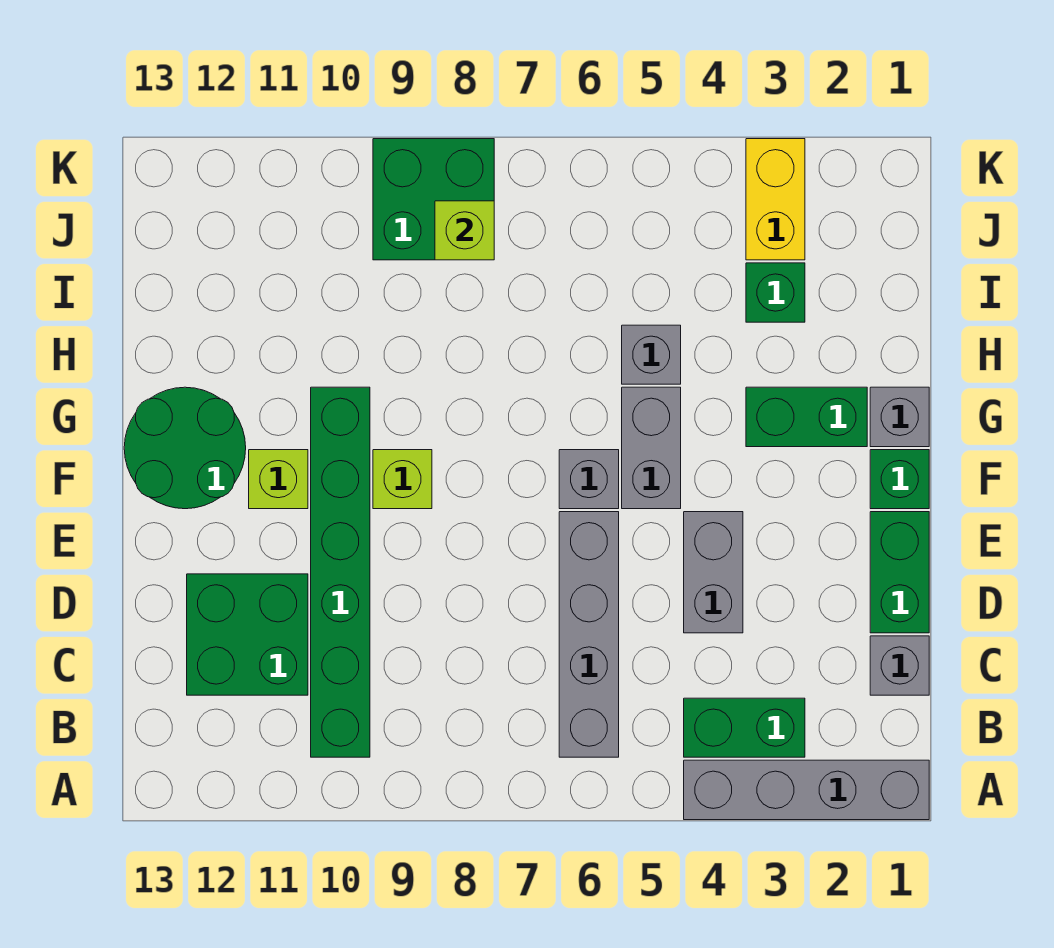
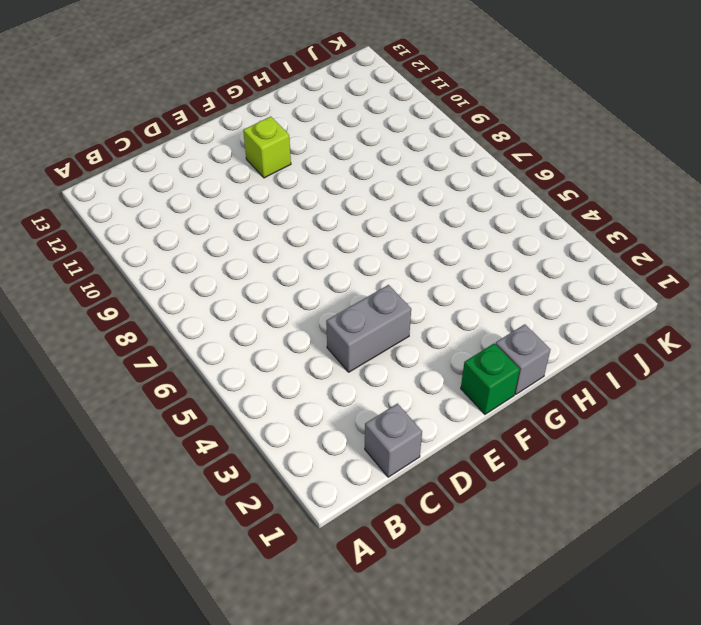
none -> grey brick A1:A4 level 1
none -> green brick B3:B4 level 1
none -> grey brick B6:E6 level 1

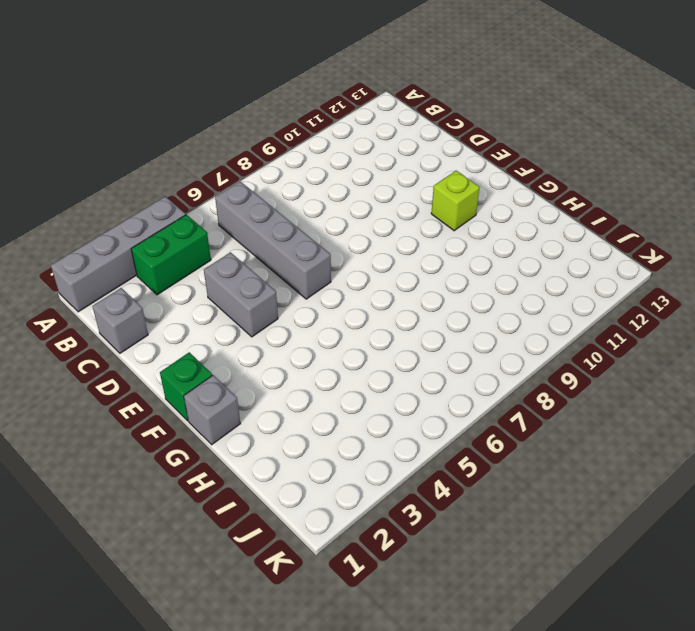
none -> green brick B10:G10 level 1
none -> green brick C11:D12 level 1
none -> green brick D1:E1 level 1

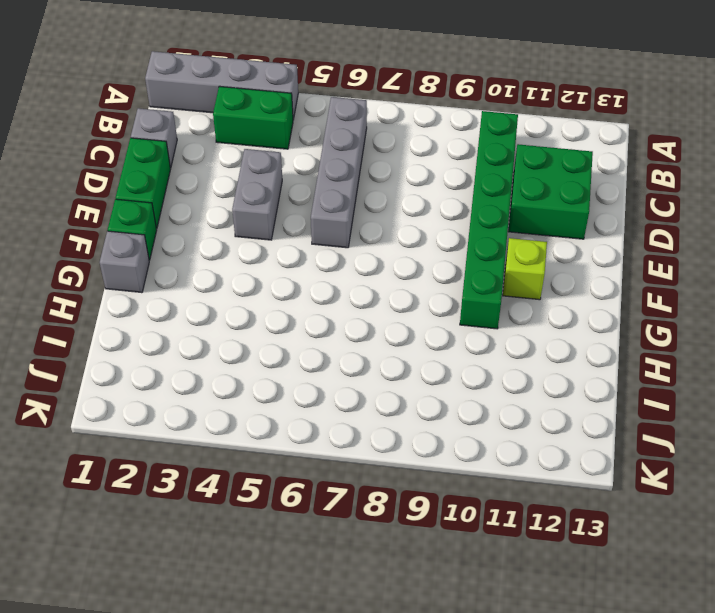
none -> grey brick F5:G5 level 1
none -> grey brick F6 level 1
none -> lime brick F9 level 1

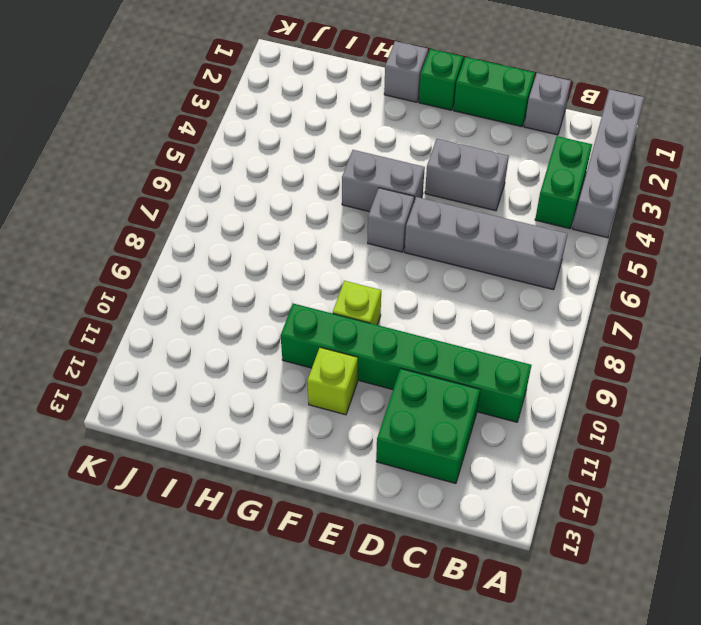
none -> green round brick F12:G13 level 1
none -> green brick G2:G3 level 1
none -> grey brick H5 level 1

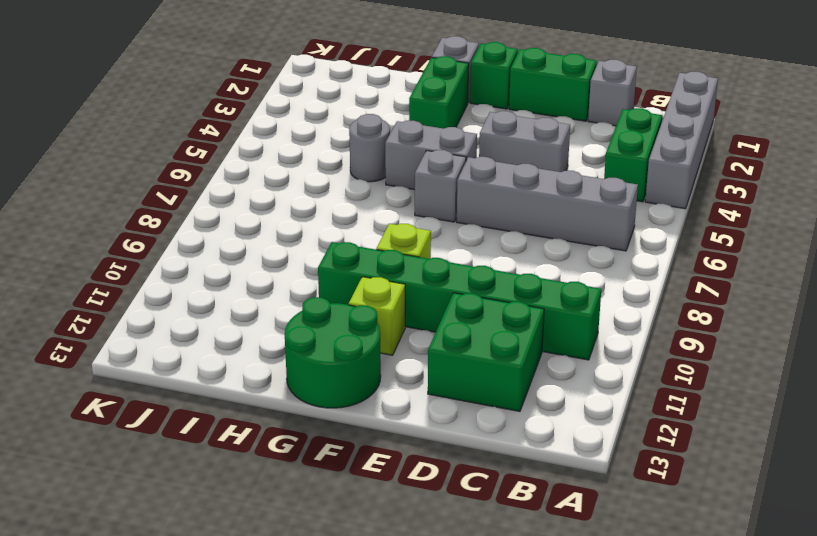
grey round brick H5 level 1 -> grey brick H5 level 1
none -> green brick I3 level 1
none -> yellow brick J3:K3 level 1
none -> green brick J8:K9 level 1

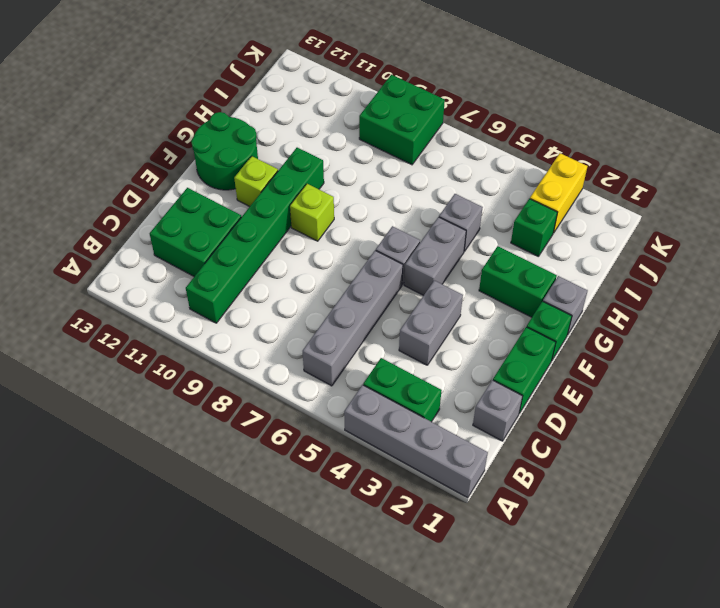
none -> lime brick J8 level 2

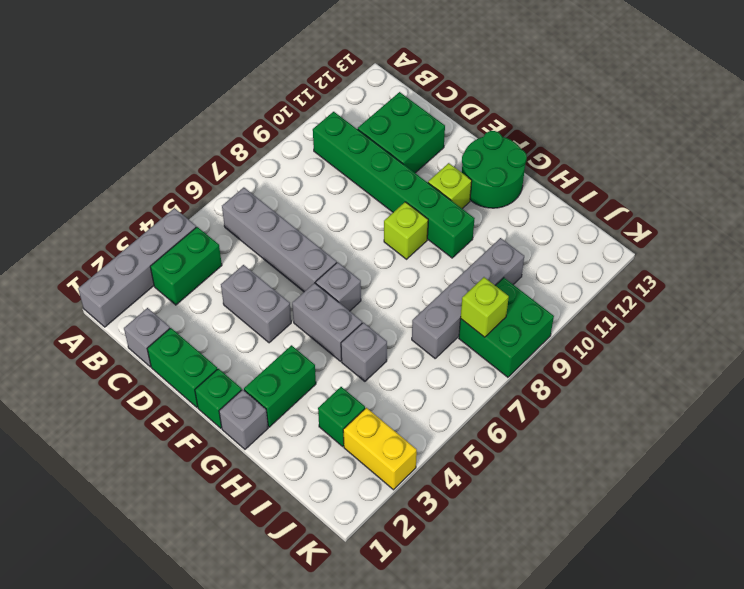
grey brick I7:I10 level 1 -> none

